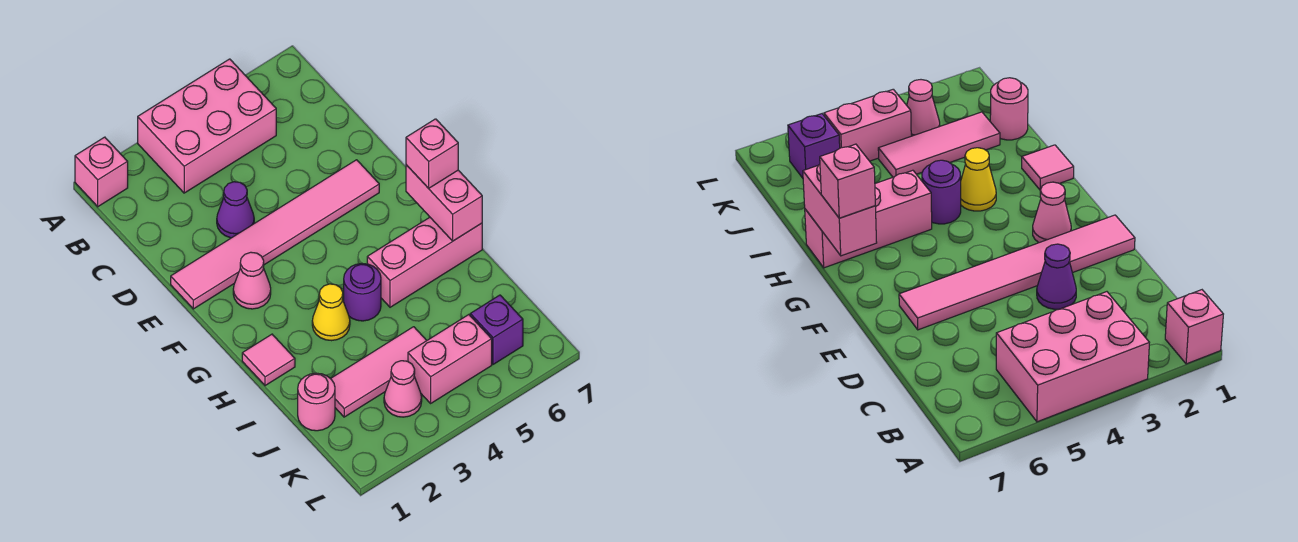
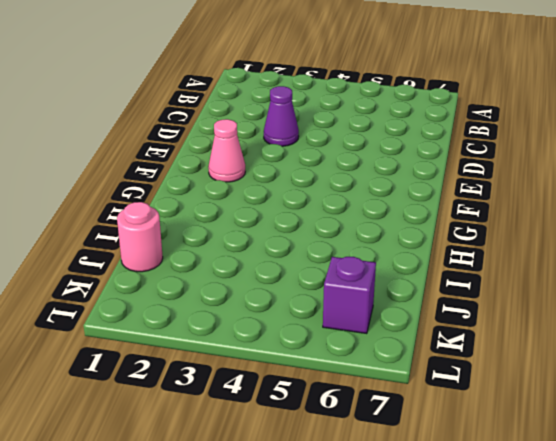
none -> pink brick A1 level 1
none -> pink brick A3:B5 level 1
none -> pink tile E1:E6 level 1

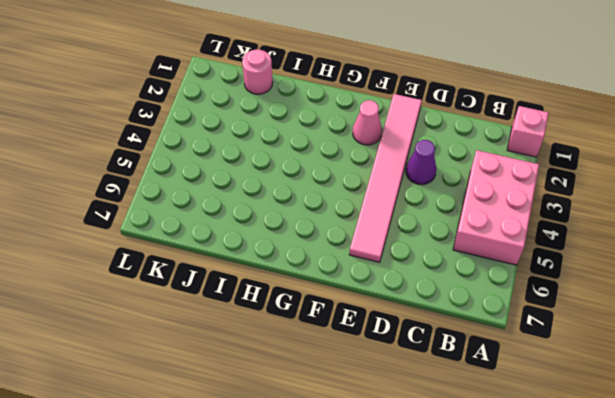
none -> pink tile H1 level 1
none -> yellow cone H3 level 1
none -> purple round brick H4 level 1

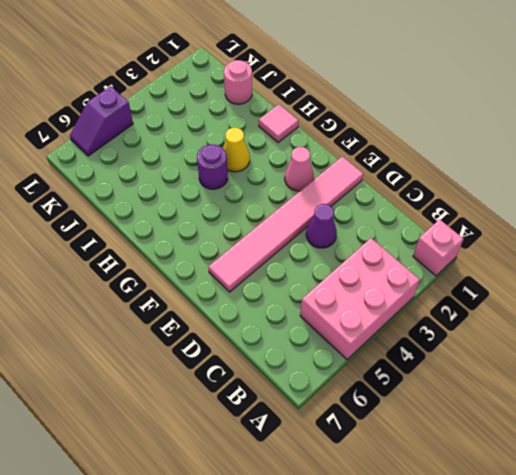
purple slope L5:L6 level 1 top 5 -> none
none -> pink brick H5:H7 level 1
none -> pink tile J2:J4 level 1
none -> pink cone K3 level 1

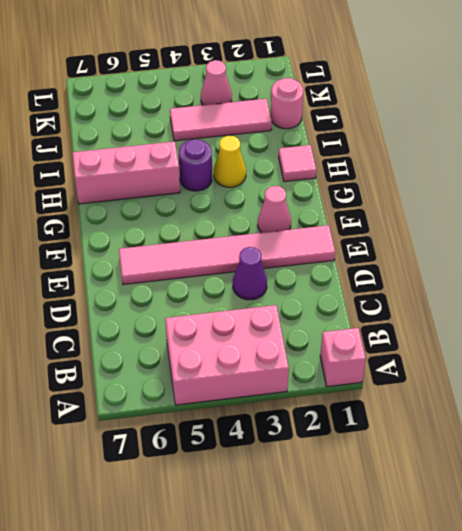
none -> pink brick K4:K5 level 1
none -> purple brick K6 level 1
none -> pink brick G7:H7 level 2

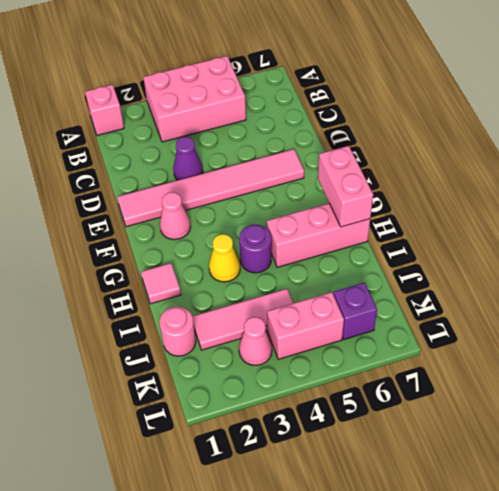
none -> pink brick G7 level 3

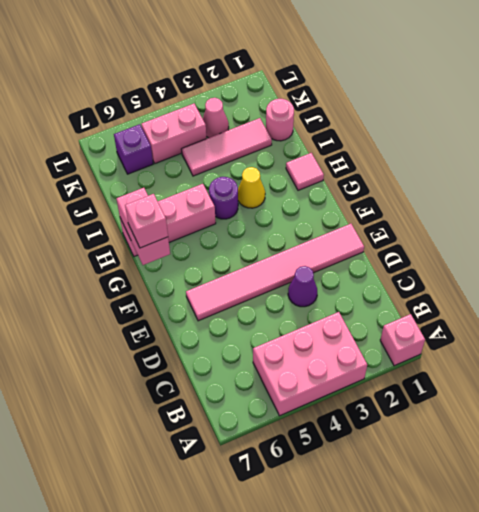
none -> pink cone F2 level 1

